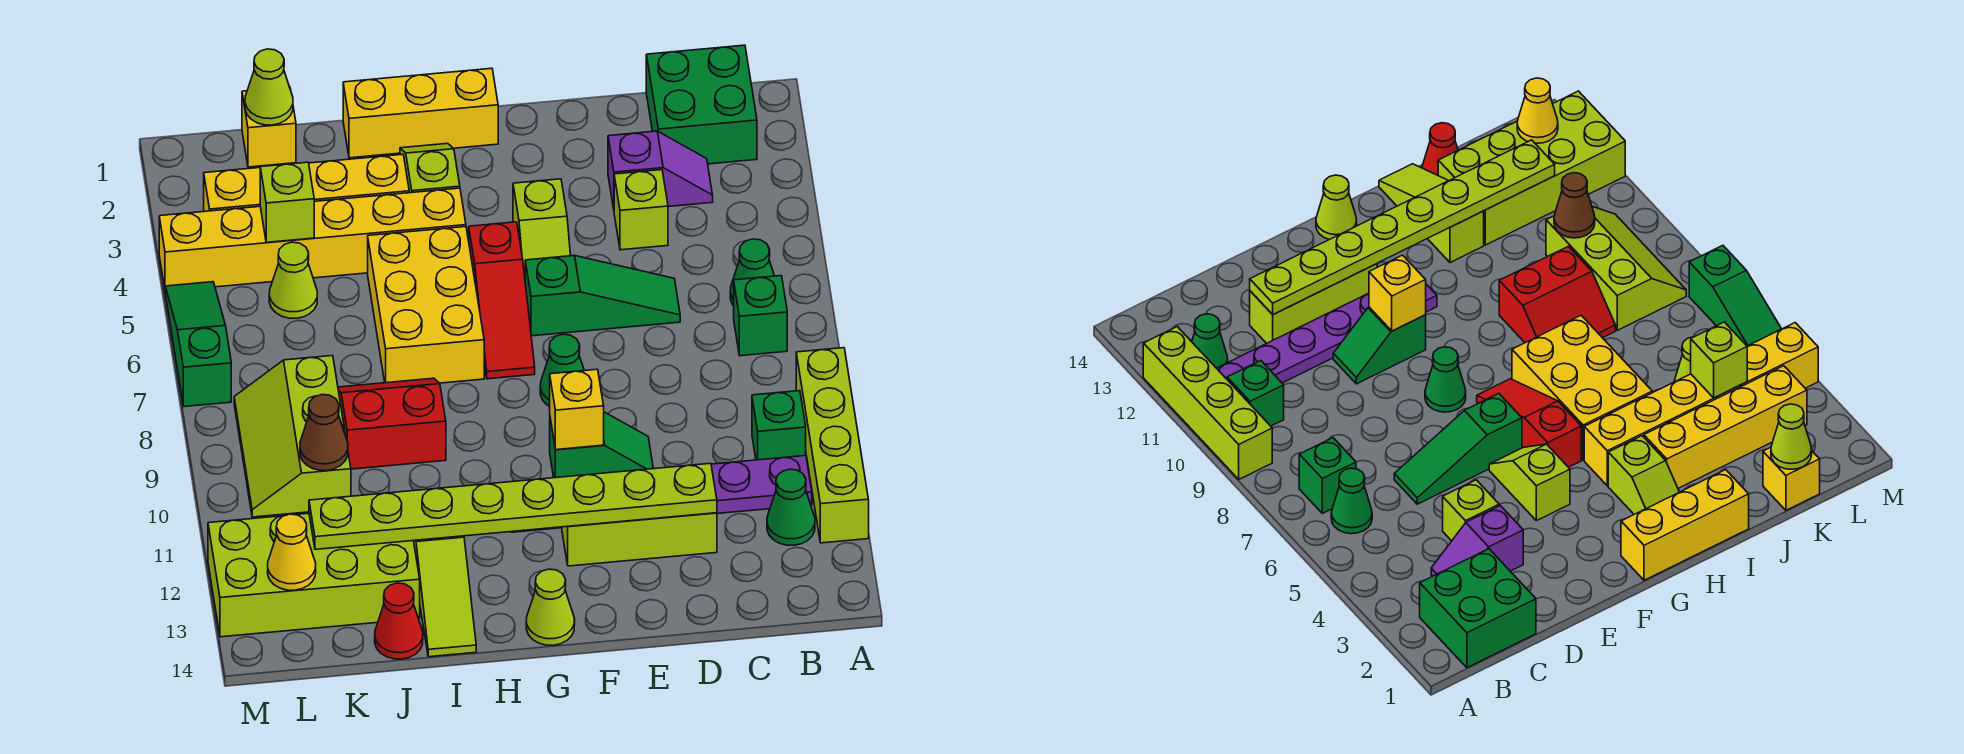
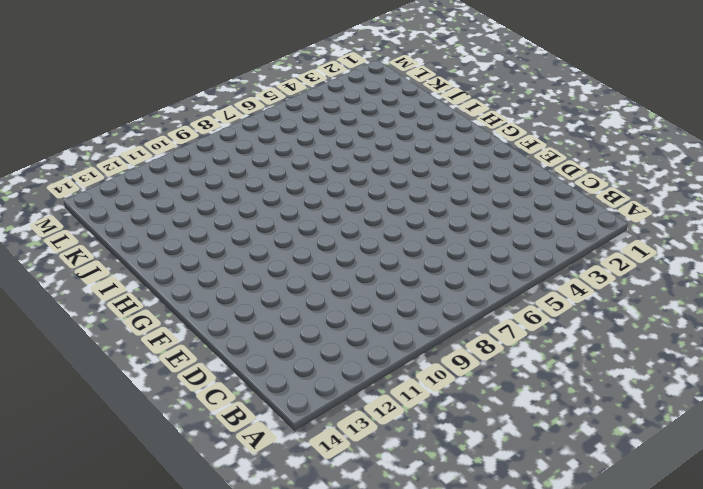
none -> lime brick A9:A12 level 1
none -> green brick B1:C2 level 1
none -> green cone B6 level 1
none -> green brick B7 level 1

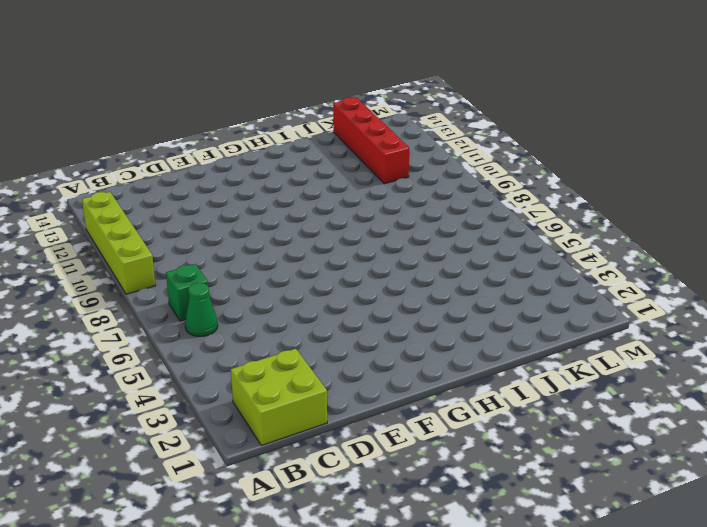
lime brick B1:C2 level 1 -> green brick B1:C2 level 1
red brick K11:K14 level 1 -> lime brick J12:M13 level 1
none -> green brick B10 level 1
none -> purple plate B11:G11 level 1
none -> green cone B12 level 1
none -> purple slope C3:D3 level 1 top D

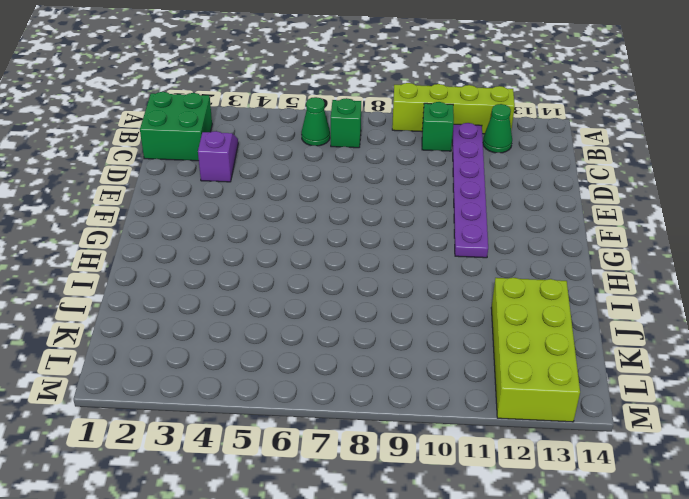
none -> lime brick D4 level 1
none -> green slope D6:F6 level 1 top F
none -> lime brick D12:F12 level 1
none -> green slope E10:F10 level 1 top F

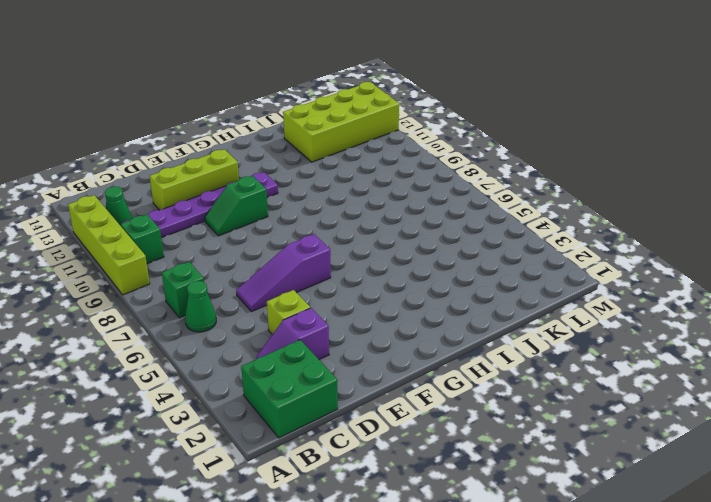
purple slope D6:F6 level 1 top F -> green slope D6:F6 level 1 top F
none -> lime slope F4:F5 level 1 top 4
none -> green cone F8 level 1
none -> yellow brick G1:I1 level 1
none -> red slope G5:G7 level 1 top 5

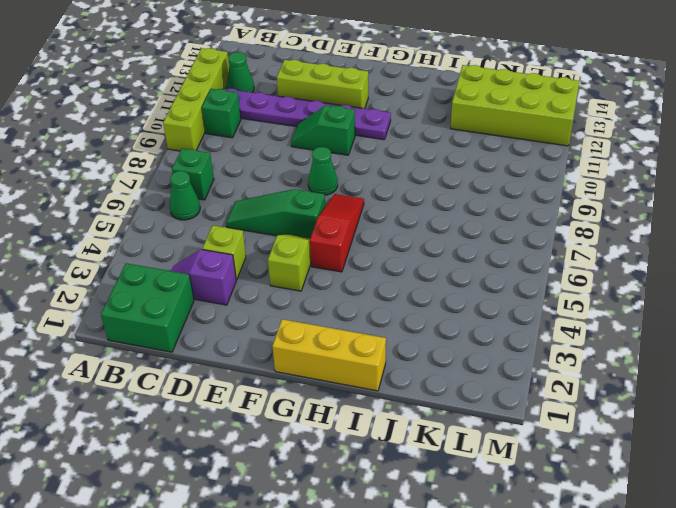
none -> lime cone G14 level 1
none -> lime slope H2:H3 level 1 top 3
none -> yellow brick H4:M4 level 1
none -> yellow brick H5:I7 level 1

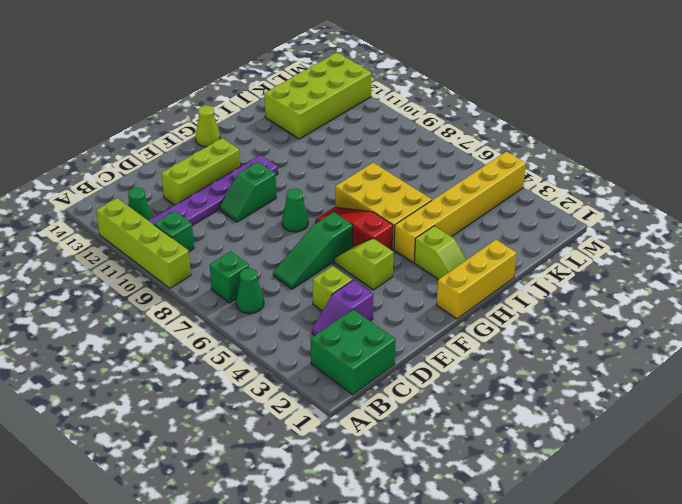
none -> yellow brick I3:L3 level 1
none -> red slope I8:J9 level 1 top 9
none -> lime slope I12:I14 level 1 top 12
none -> red cone J14 level 1

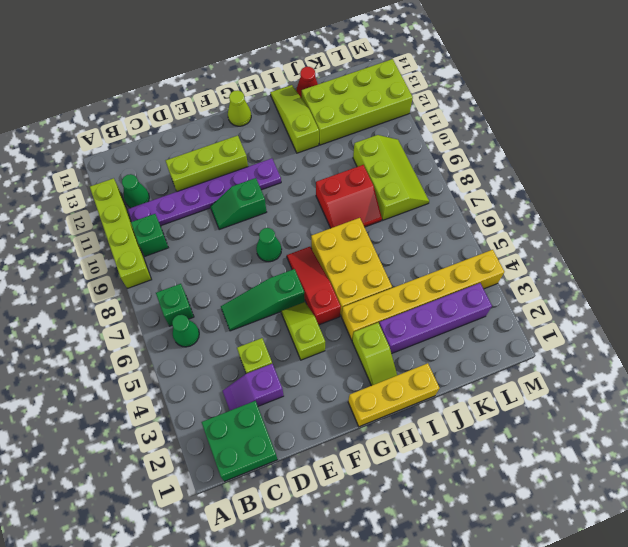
purple brick I3:L3 level 1 -> yellow brick I3:L3 level 1
none -> yellow brick K1 level 1
none -> lime cone K5 level 1
none -> green slope M5:M7 level 1 top 7
none -> lime plate D12:K12 level 2

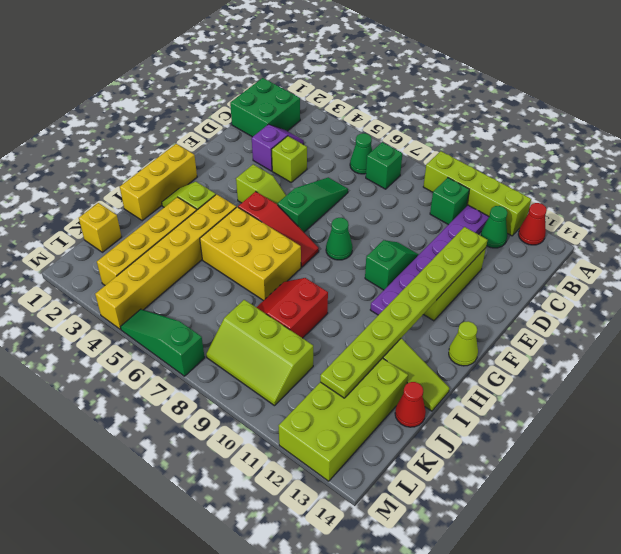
red cone A13 level 1 -> none
none -> lime cone K5 level 1
none -> yellow brick F10 level 2
none -> lime cone K1 level 2
none -> lime brick K4 level 2

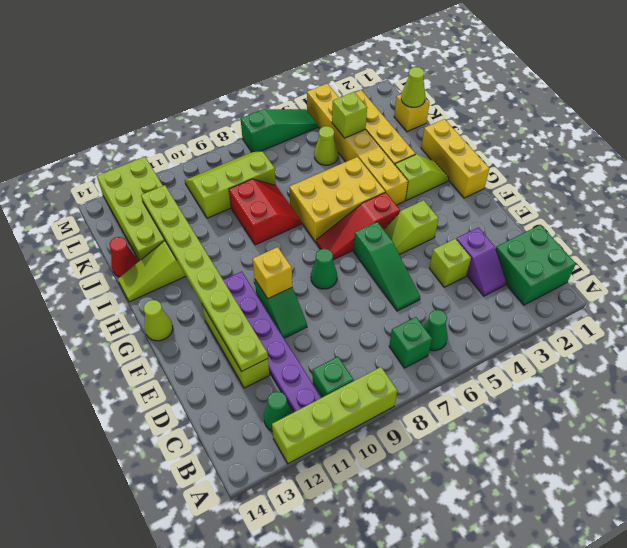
none -> brown cone K10 level 2
none -> yellow cone L13 level 2

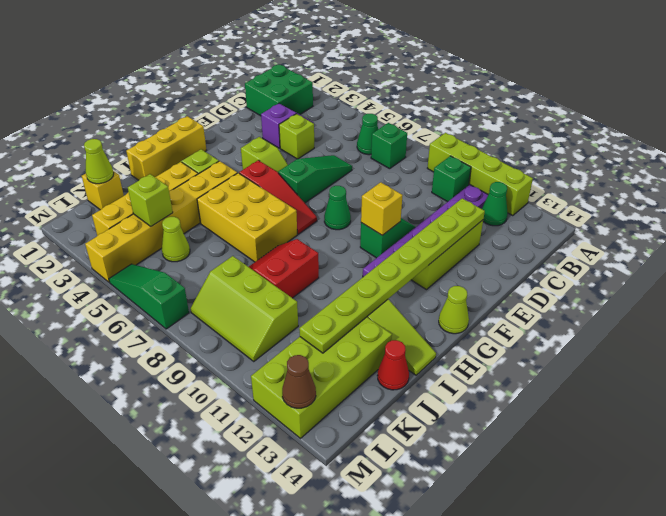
brown cone M13 level 2 -> brown cone K10 level 2
none -> yellow cone L13 level 2

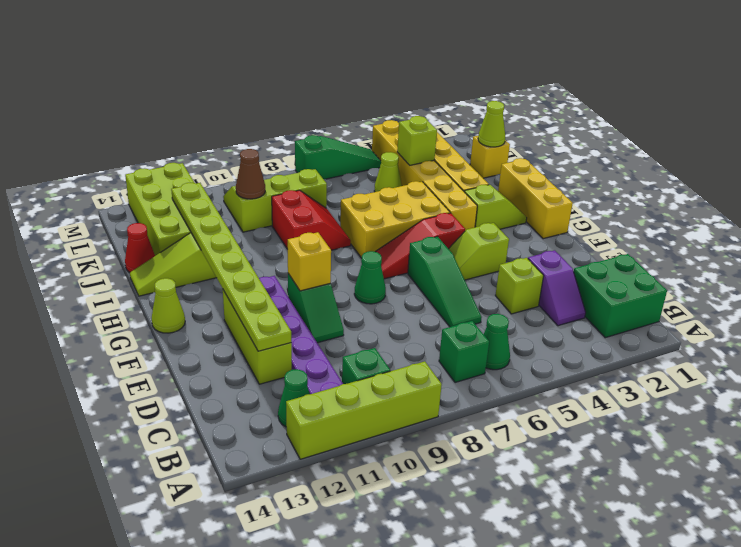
none -> yellow cone L13 level 2

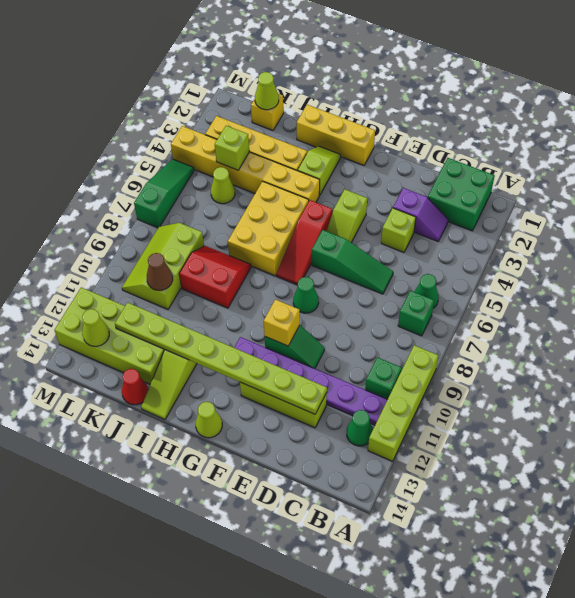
lime cone L13 level 2 -> yellow cone L13 level 2

